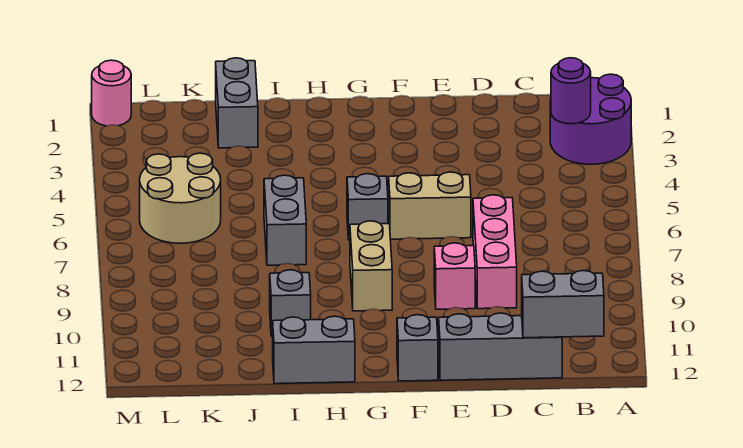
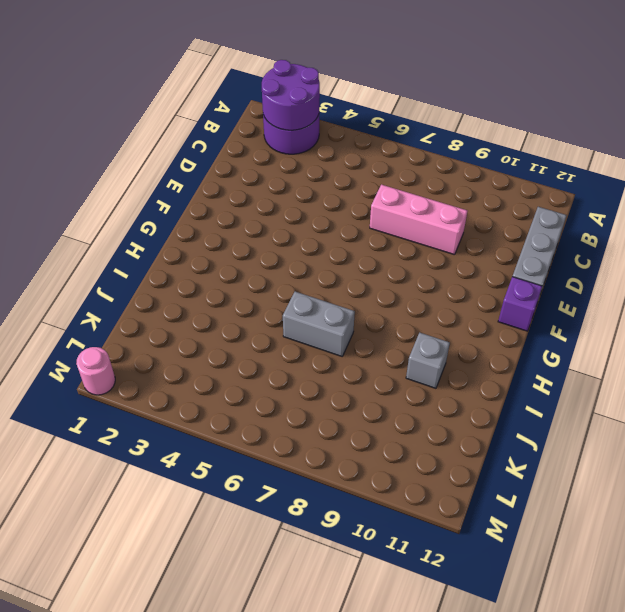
purple round brick A2:B3 level 2 -> purple round brick B3 level 2
purple brick F12 level 1 -> grey brick F12 level 1
none -> tan brick E6:F6 level 1
none -> pink brick E9 level 1
none -> grey brick G6 level 1

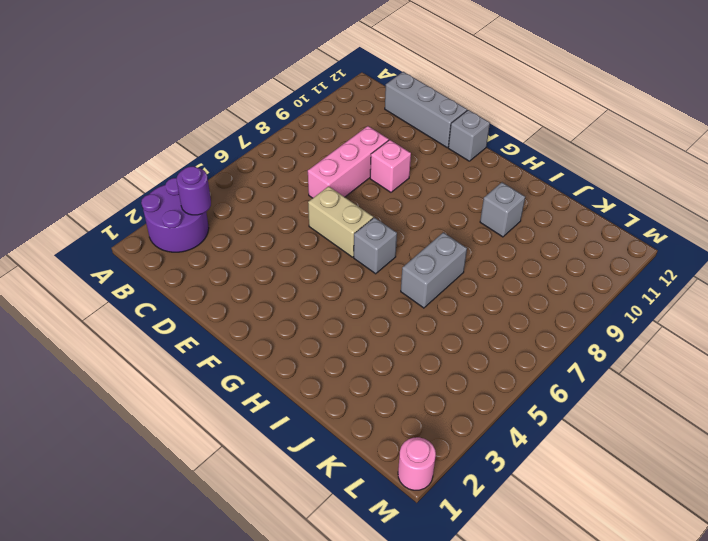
none -> tan brick G8:G9 level 1
none -> grey brick H12:I12 level 1
none -> grey brick J1:J2 level 1

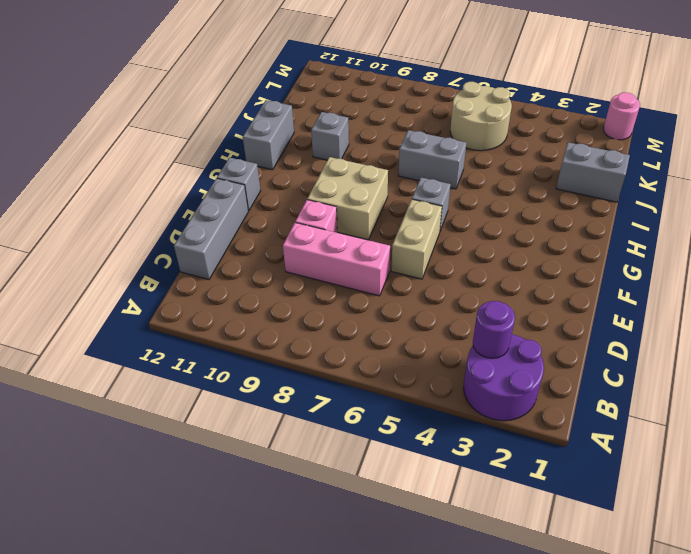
tan brick F8:G9 level 1 -> tan brick G8:G9 level 1
none -> grey brick B12:C12 level 2

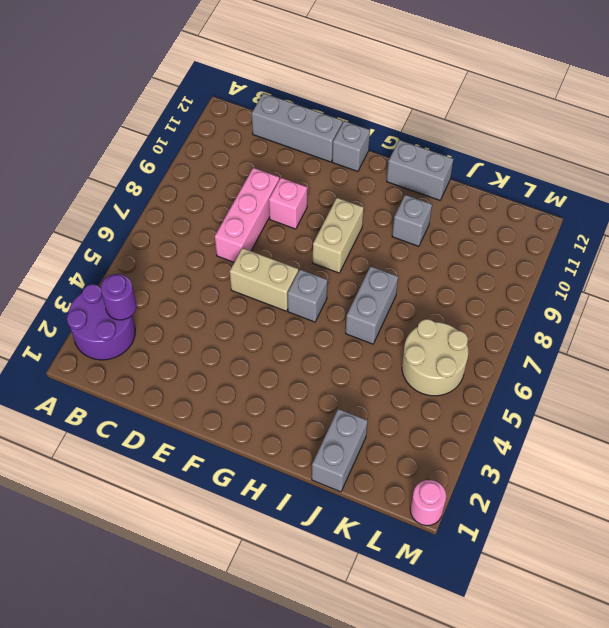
none -> grey brick B12:C12 level 2

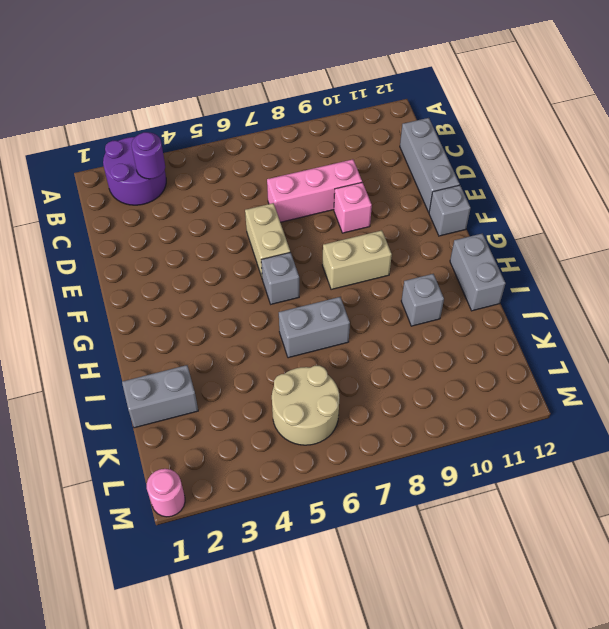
none -> grey brick B12:C12 level 2

